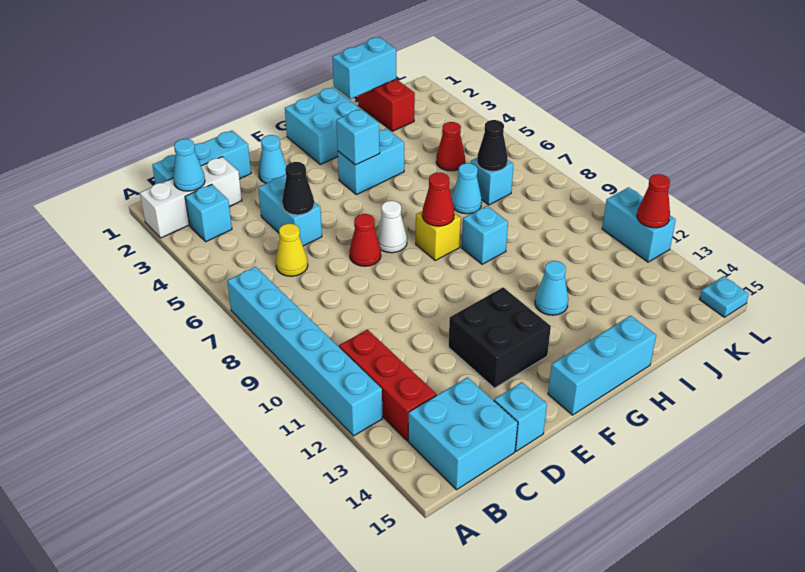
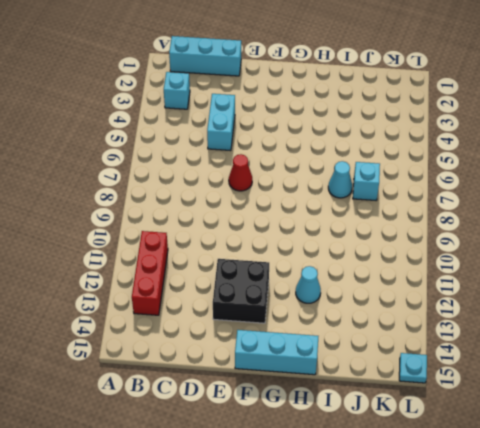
none -> white brick A2:C2 level 1
none -> cyan brick A7:A12 level 1
none -> cyan brick B14:C15 level 1
none -> yellow cone C6 level 1

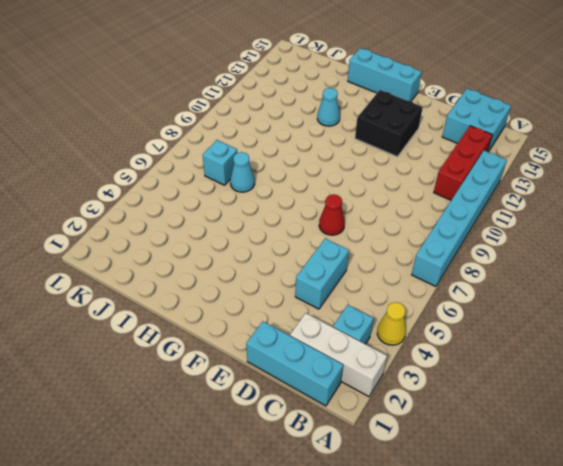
yellow cone A4 level 1 -> yellow cone C6 level 1
none -> cyan brick D15 level 1
none -> cyan cone E2 level 1
none -> white cone F7 level 1
none -> cyan brick G1:H2 level 1

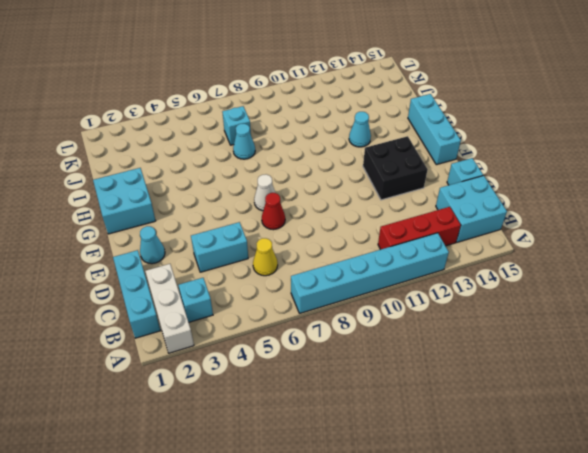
none -> cyan brick G4:H4 level 1
none -> yellow brick G8 level 1
none -> cyan brick H9 level 1
none -> red brick J1:J2 level 1

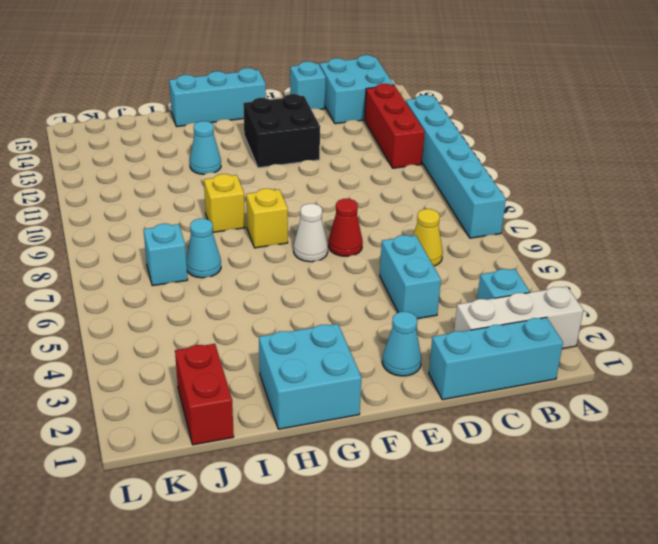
yellow brick H9 level 1 -> cyan brick H9 level 1
none -> cyan brick G4:H4 level 1
none -> red cone J5 level 1
none -> cyan brick L11:L12 level 1
none -> cyan plate L15 level 1

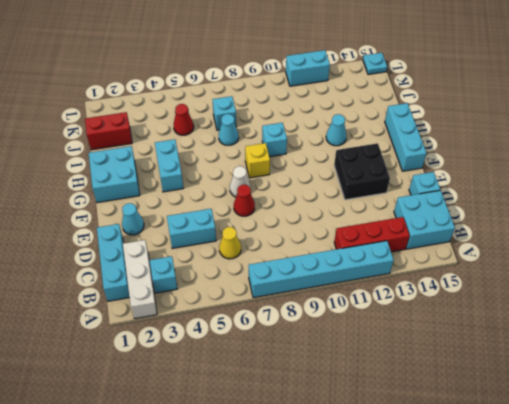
none -> cyan cone B2 level 2
none -> black cone D5 level 2
none -> cyan brick G4 level 2
none -> red cone G8 level 2

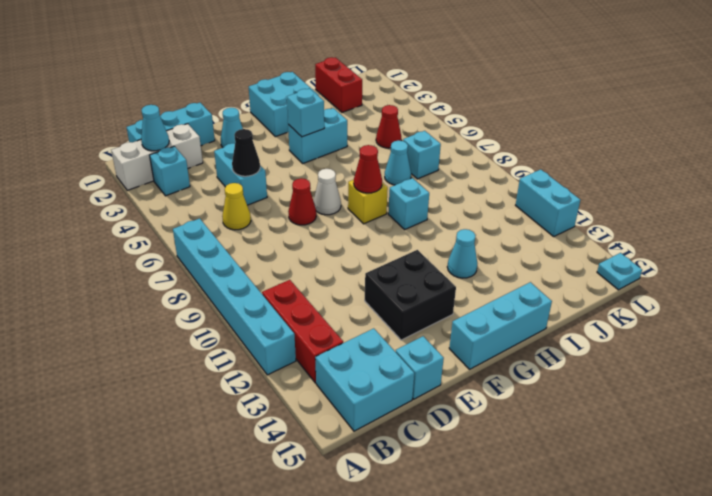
none -> cyan brick I1:J1 level 2
none -> black cone J7 level 2
none -> red cone L12 level 2

